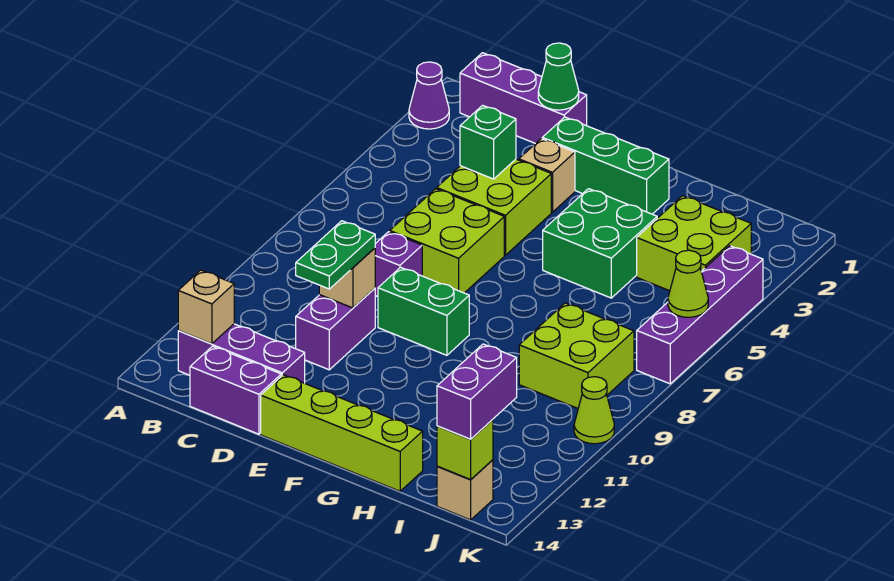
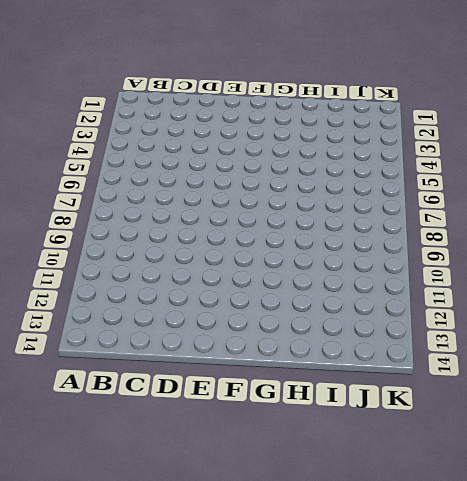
none -> purple cone A2 level 1
none -> purple brick B1:D1 level 1
none -> purple brick B13:D13 level 1

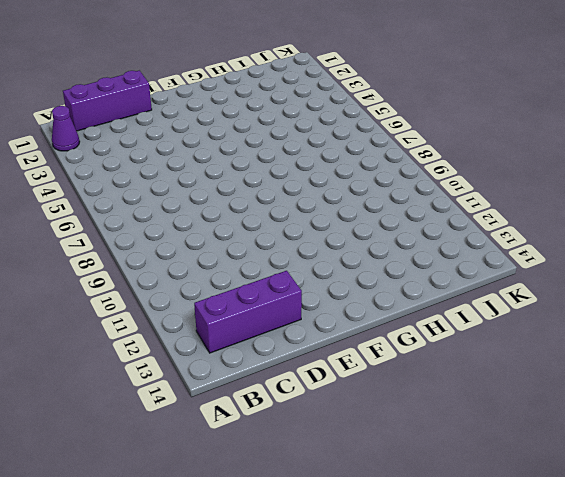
none -> purple brick C14:D14 level 1
none -> lime brick D4:E5 level 1
none -> lime brick D6:E7 level 1

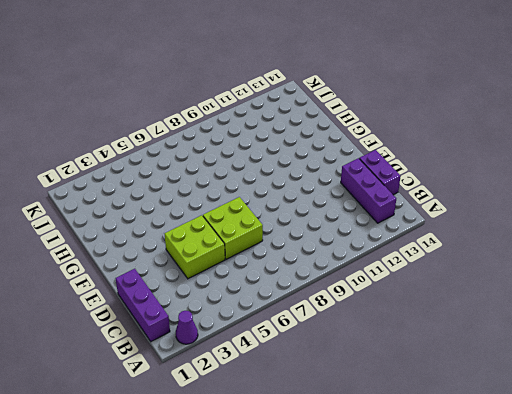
none -> purple brick D8 level 1
none -> purple brick D10:D11 level 1
none -> green brick E2:G2 level 1

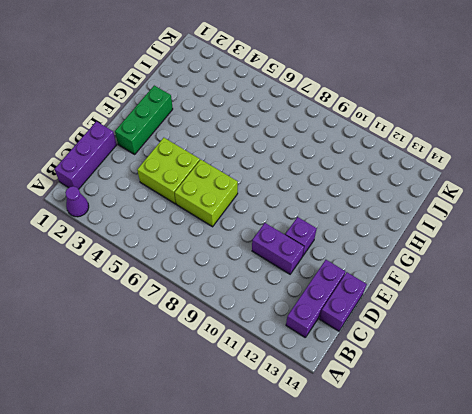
purple brick E11 level 1 -> purple brick D8 level 1
none -> tan brick E3 level 1
none -> green brick E9:F9 level 1
none -> lime brick E14:H14 level 1

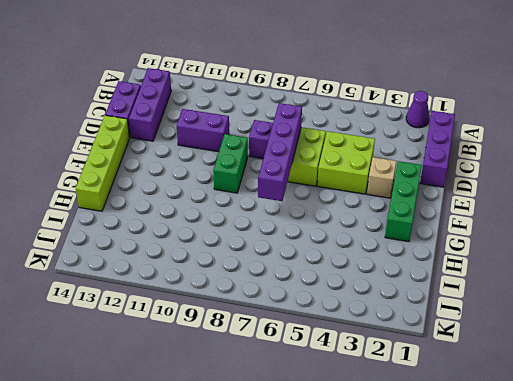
purple brick D7:G7 level 2 -> purple brick K4:K7 level 1
none -> green brick G4:H5 level 1
none -> lime brick I3:J4 level 1
none -> lime brick I8:J9 level 1

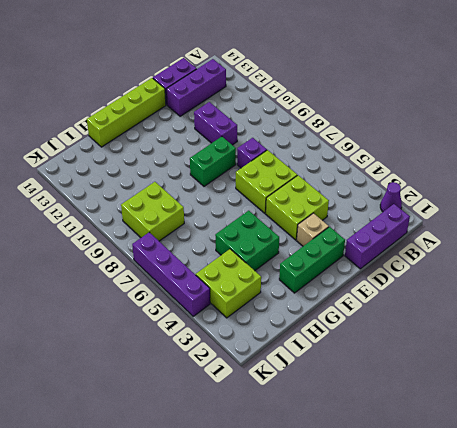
none -> tan brick J14 level 1
none -> lime cone K10 level 1
none -> tan brick B13 level 2

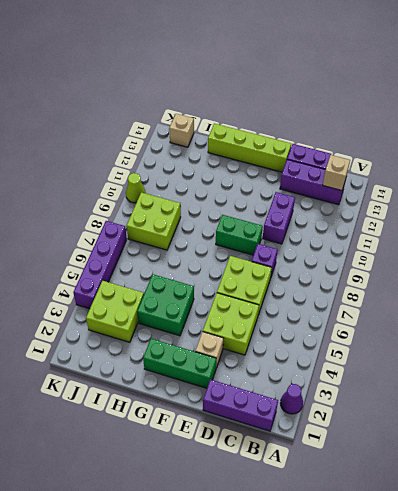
none -> green cone D1 level 2
none -> green brick D4 level 2
none -> tan brick D10 level 2

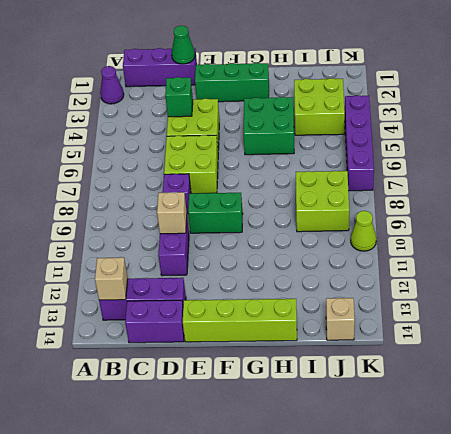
none -> tan brick E3 level 1
none -> lime brick J14 level 2
none -> lime cone K6 level 2

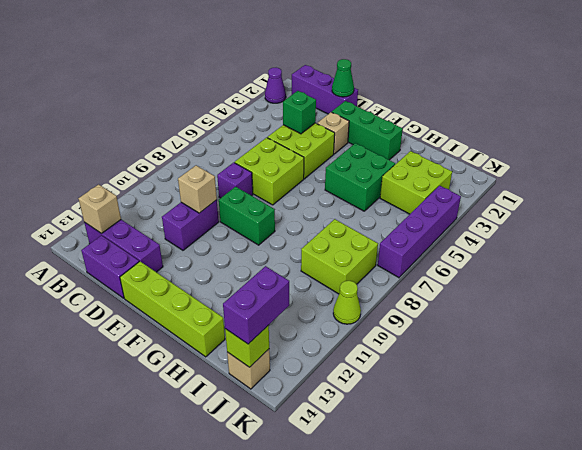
none -> lime cone K6 level 2
none -> green plate D10:D11 level 3

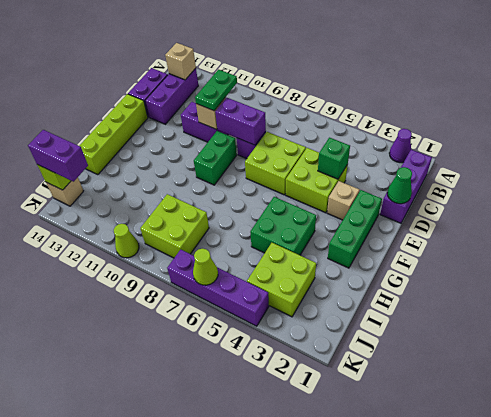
green plate C10:D10 level 3 -> green plate D10:D11 level 3
purple brick D8:D9 level 2 -> none

